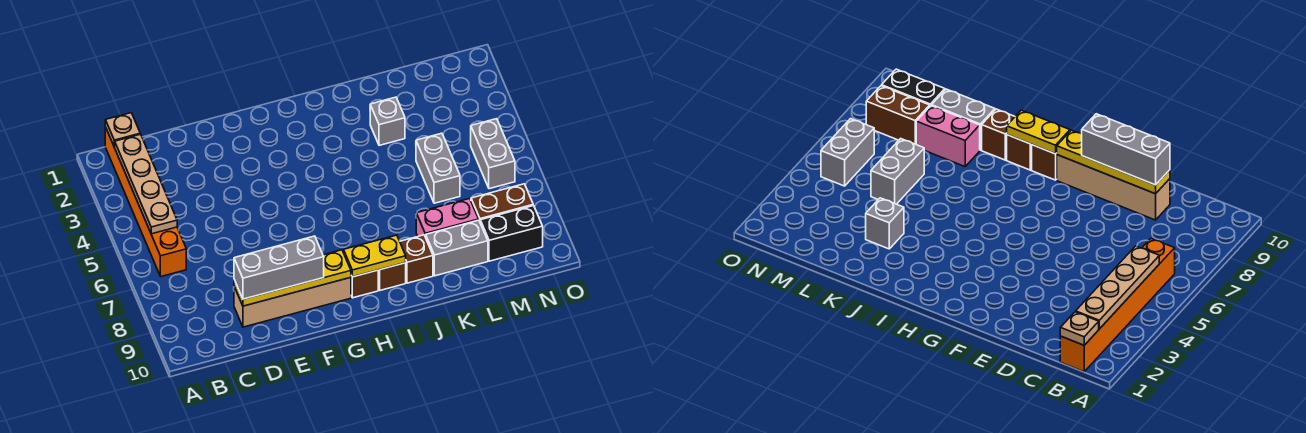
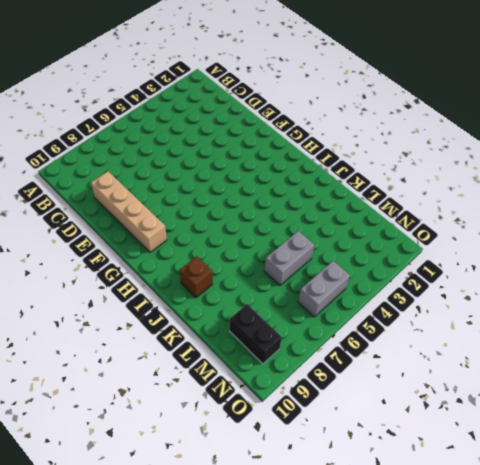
none -> orange brick B1:B6 level 1
none -> brown brick H9 level 1
none -> brown brick I9 level 1

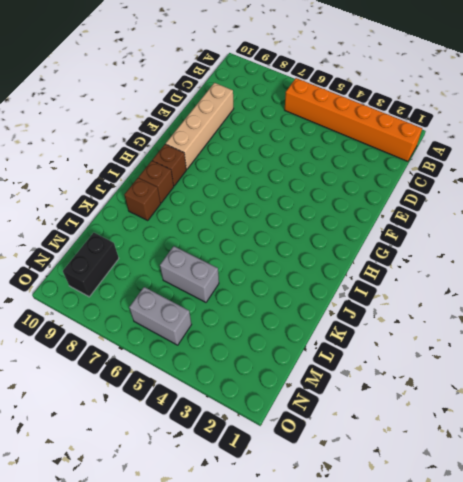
none -> grey brick K3 level 1
none -> pink brick K8:L8 level 1
none -> grey brick K9:L9 level 1

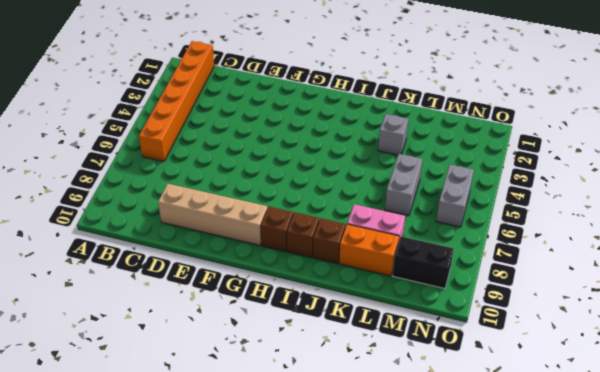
orange brick K9:L9 level 1 -> grey brick K9:L9 level 1
none -> brown brick M8:N8 level 1
none -> tan plate B1 level 2
none -> tan plate B2:B5 level 2

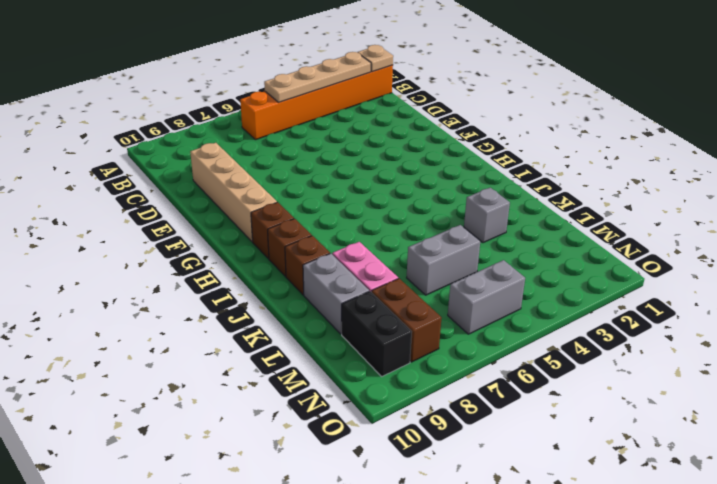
none -> yellow plate D9:G9 level 2
none -> yellow plate H9:I9 level 2
none -> grey brick D9:F9 level 3

